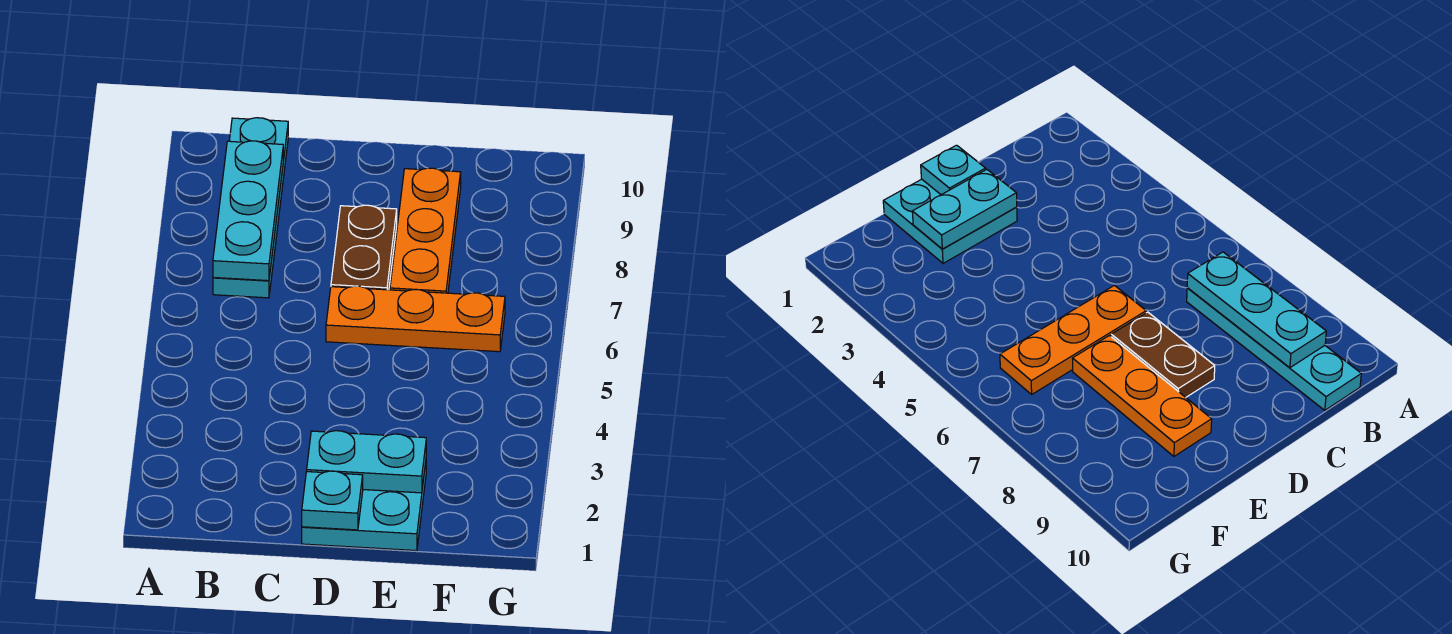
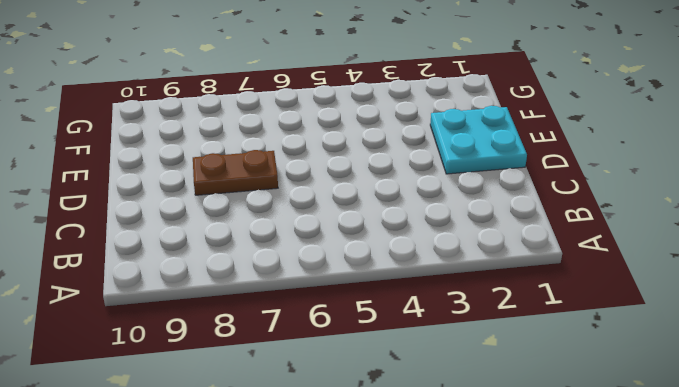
none -> cyan plate B7:B10 level 1
none -> orange plate D6:F6 level 1

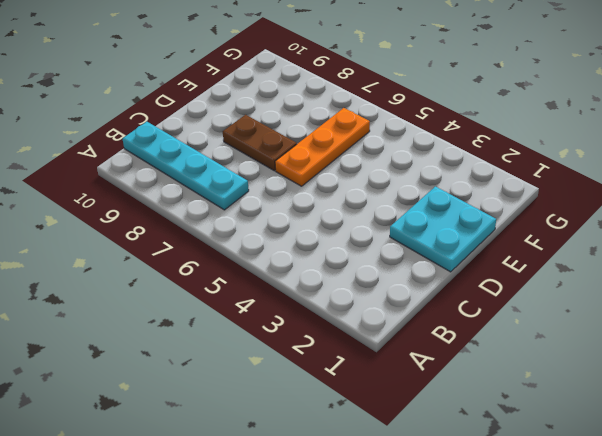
none -> orange plate E7:E9 level 1
none -> cyan plate B7:B9 level 2

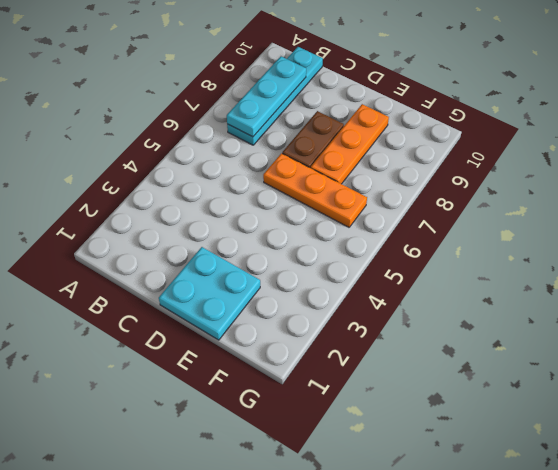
none -> cyan plate D1 level 2
none -> cyan plate D2:E2 level 2

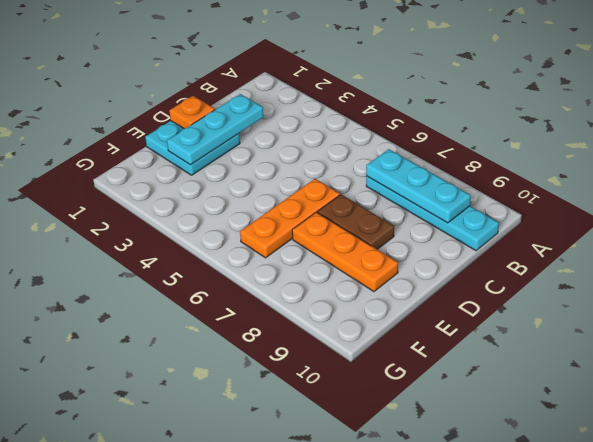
cyan plate C2:E2 level 2 -> cyan plate D2:E2 level 2
orange plate D1 level 2 -> cyan plate D1 level 2

